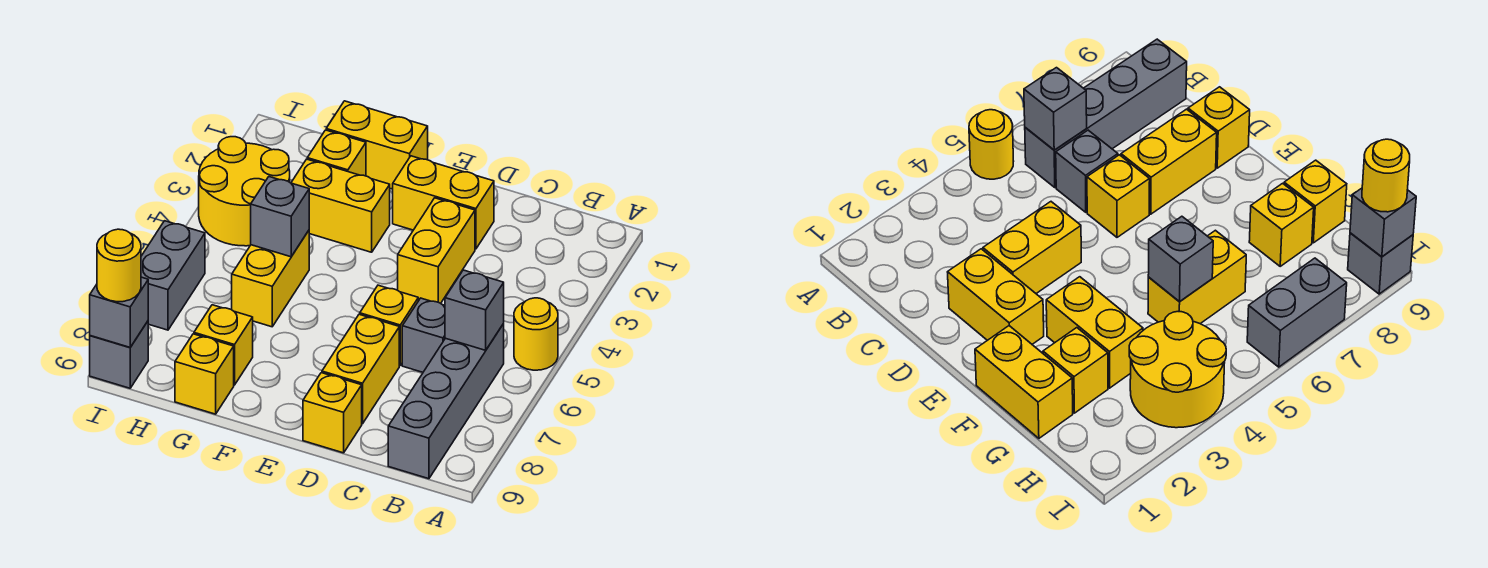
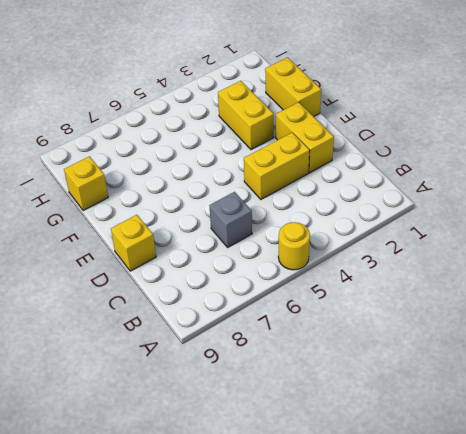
none -> grey brick B6:B9 level 1
none -> yellow brick D6 level 1
none -> yellow brick D7:D8 level 1

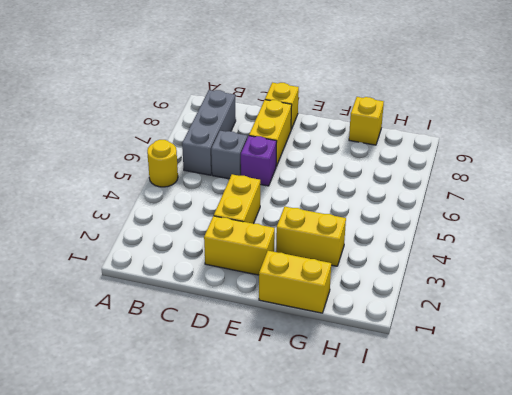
grey brick B6:B8 level 1 -> grey brick B6:B9 level 1
purple brick D6 level 1 -> yellow brick D6 level 1
none -> yellow brick G2 level 1
none -> yellow brick G5:G6 level 1
none -> yellow brick G8 level 1

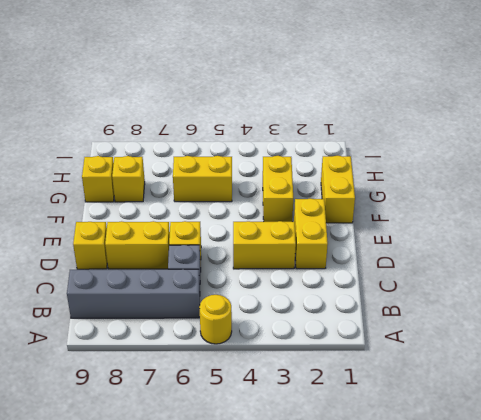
none -> yellow brick G2 level 1
none -> yellow round brick H3:I4 level 1
none -> grey brick I6:I7 level 1

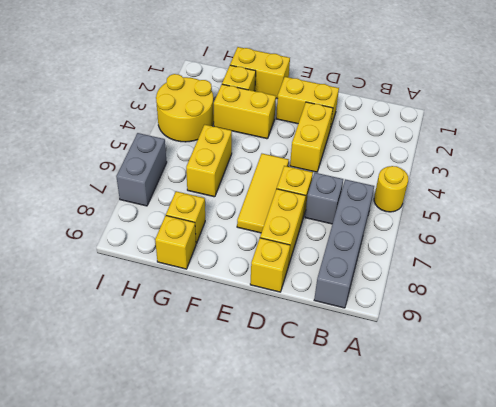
yellow tile E5:E7 level 1 -> none
none -> grey brick I9 level 1
none -> grey brick B6 level 2
none -> grey brick G5 level 2

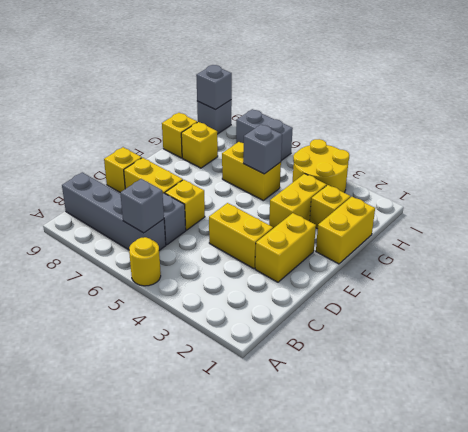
none -> yellow round brick I9 level 3

